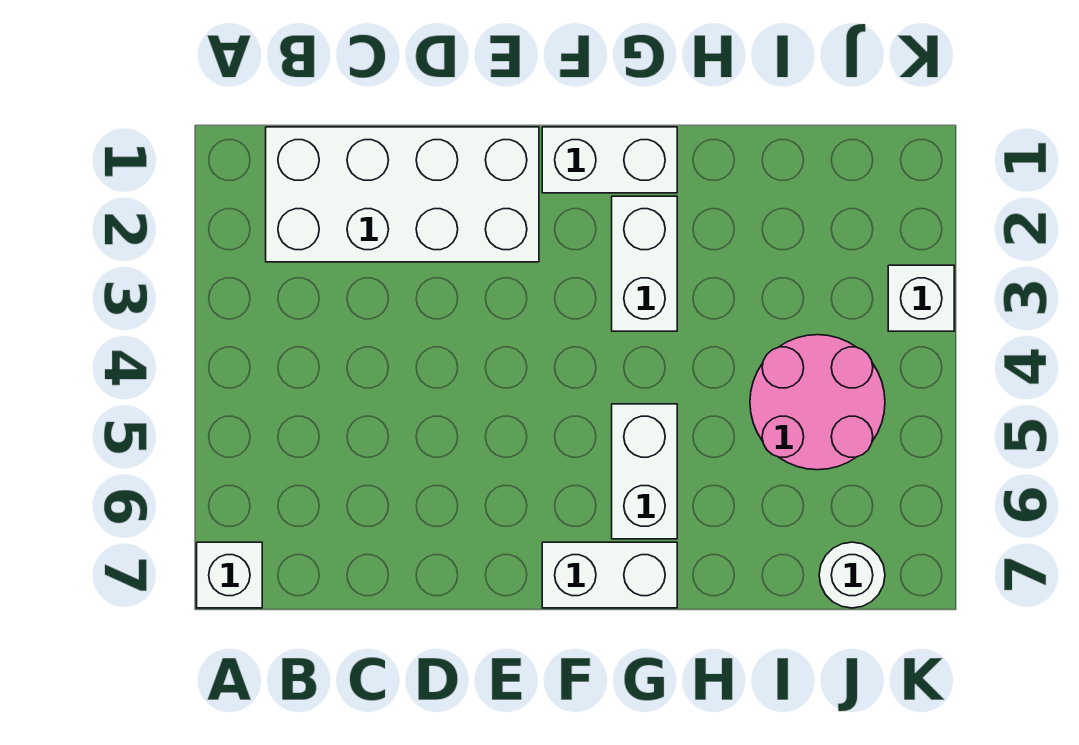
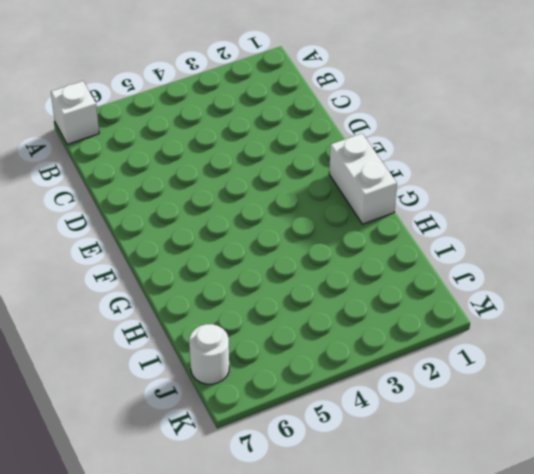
none -> white brick B1:E2 level 1
none -> white brick F7:G7 level 1

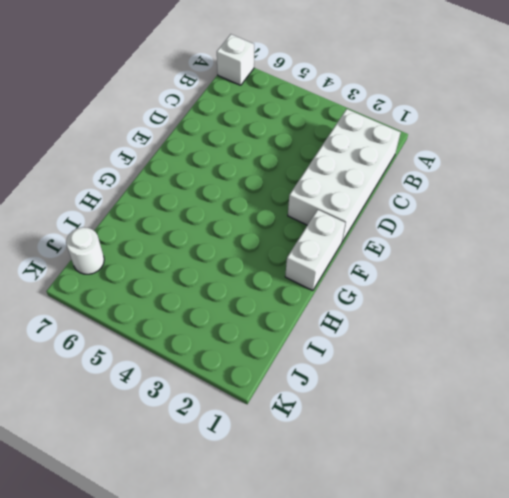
none -> white brick F7:G7 level 1
none -> white brick G2:G3 level 1

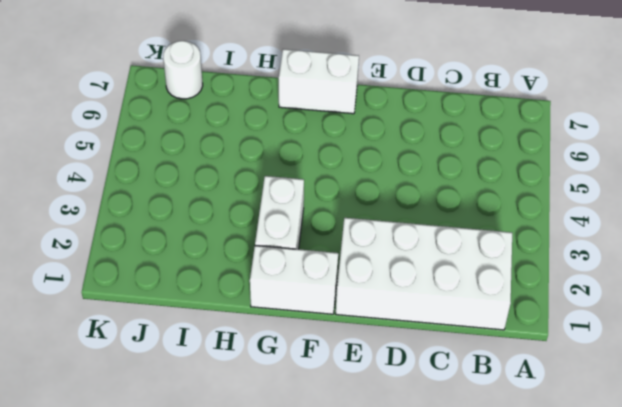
none -> white brick A7 level 1
none -> white brick G5:G6 level 1

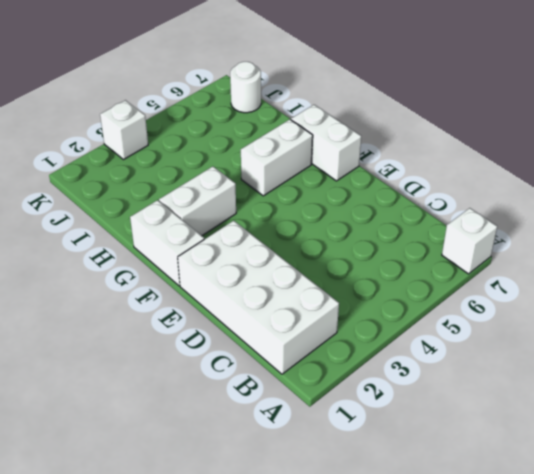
none -> pink round brick I4:J5 level 1

